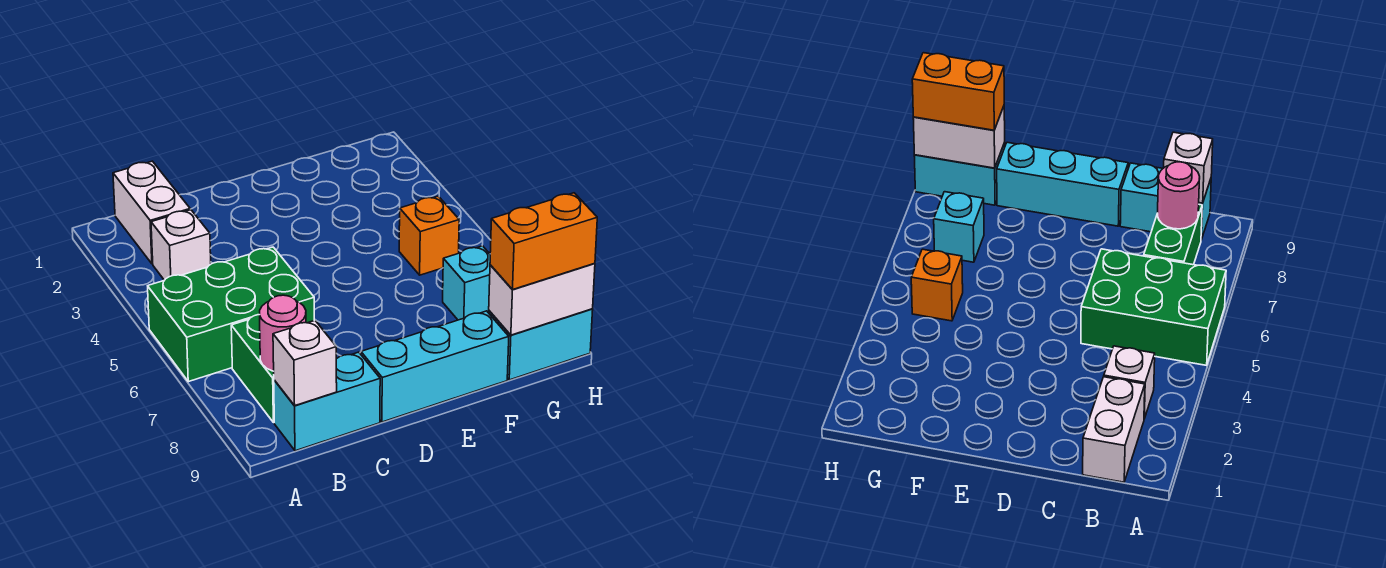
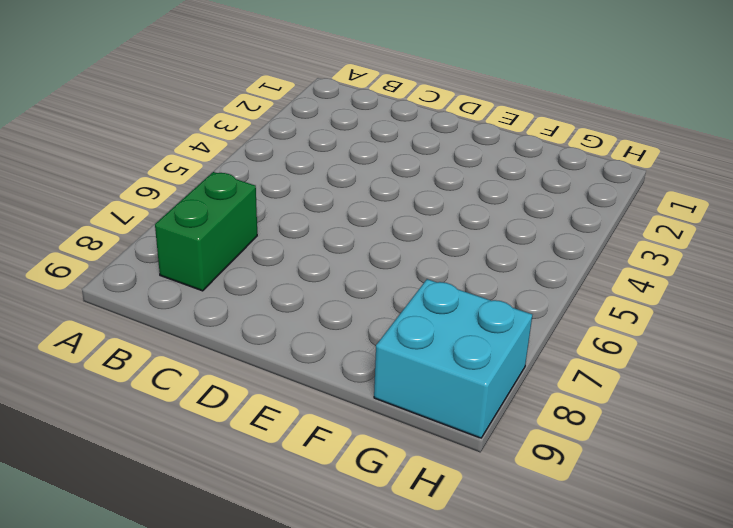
cyan brick G8:H9 level 1 -> cyan brick G9:H9 level 1
none -> green brick A5:C6 level 1
none -> white brick B1:B2 level 1
none -> white brick B3 level 1

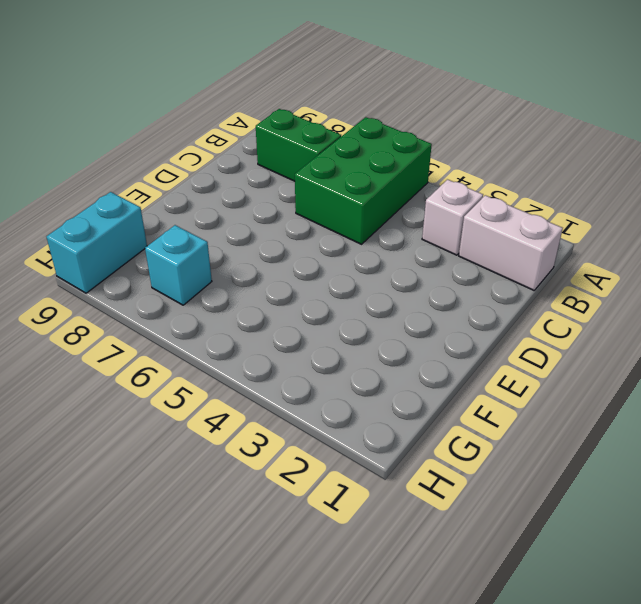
none -> cyan brick B9:C9 level 1
none -> cyan brick D9:F9 level 1
none -> orange brick G5 level 1

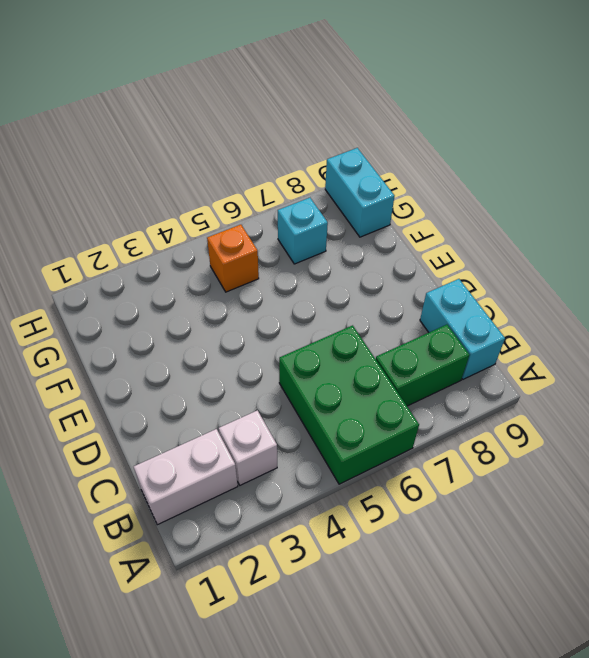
none -> cyan brick D9:F9 level 1
none -> pink round brick B8 level 2
none -> white brick B9 level 2

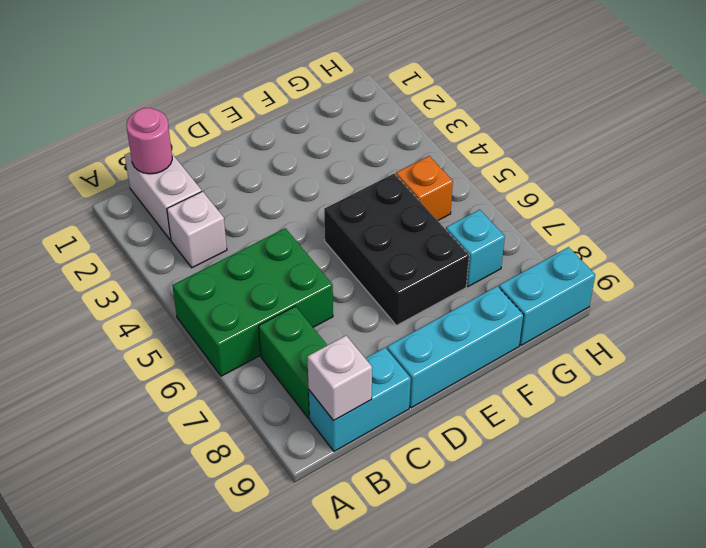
pink round brick B1 level 2 -> pink round brick B8 level 2
black brick E5:F7 level 1 -> none
none -> white brick G9:H9 level 2
none -> orange brick G9:H9 level 3

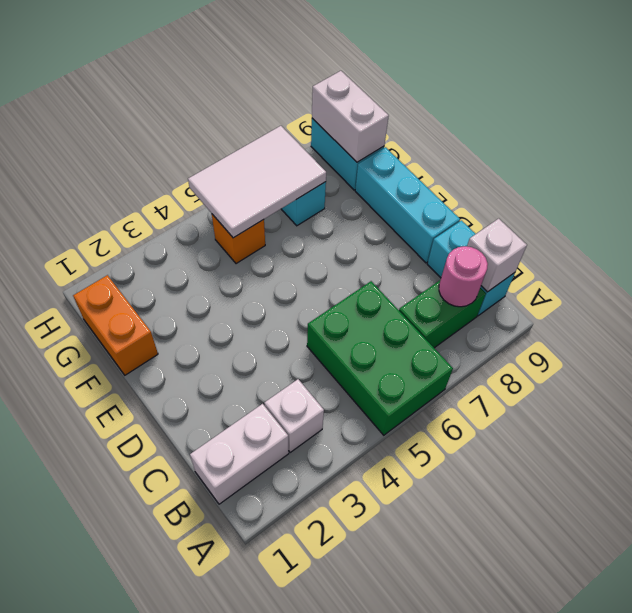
orange brick F1:G1 level 1 -> orange brick G9:H9 level 3
white tile G5:H7 level 2 -> none

